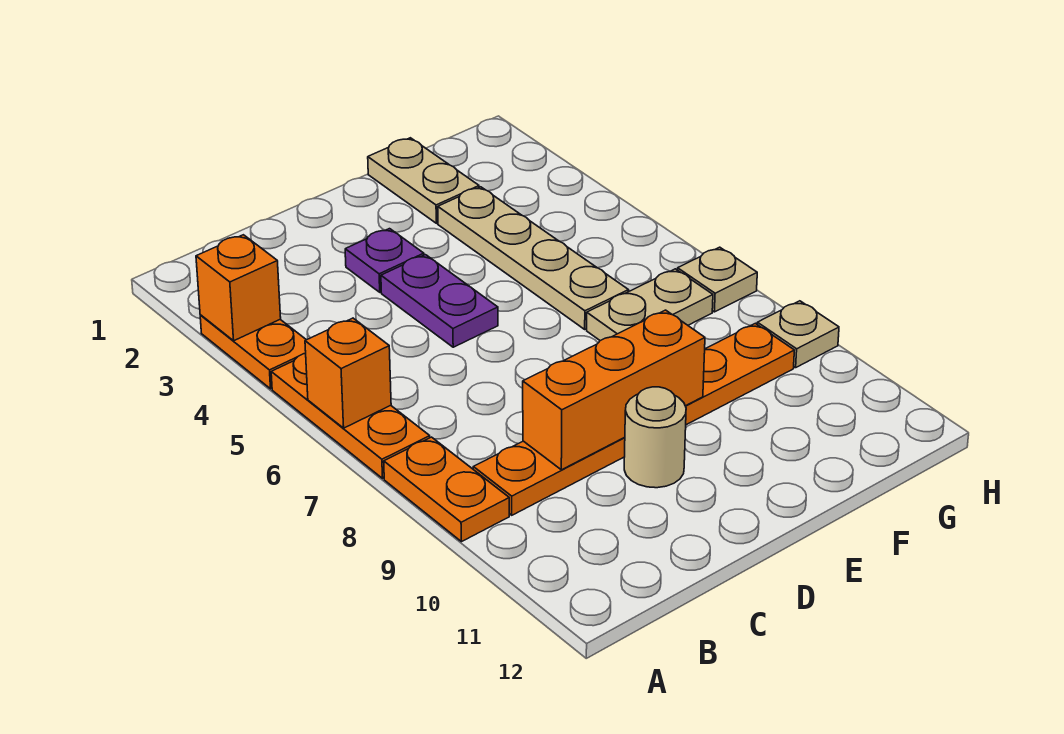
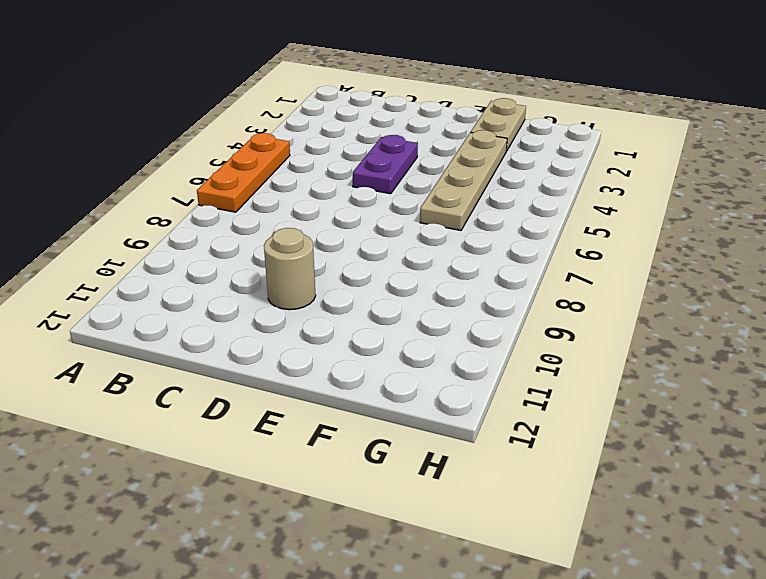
none -> orange plate A3:A4 level 1
none -> orange plate A8:A9 level 1
none -> orange plate B9:G9 level 1

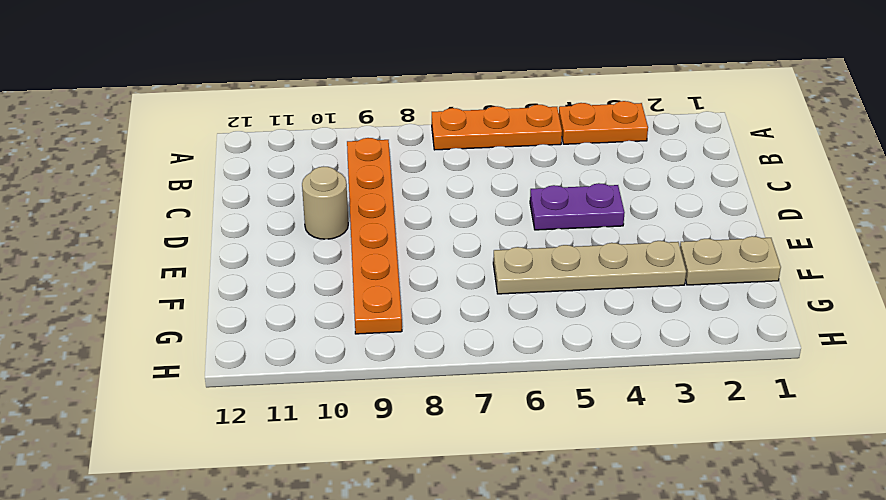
none -> orange plate A8:A9 level 1
none -> purple plate D3 level 1
none -> tan plate F7:G7 level 1

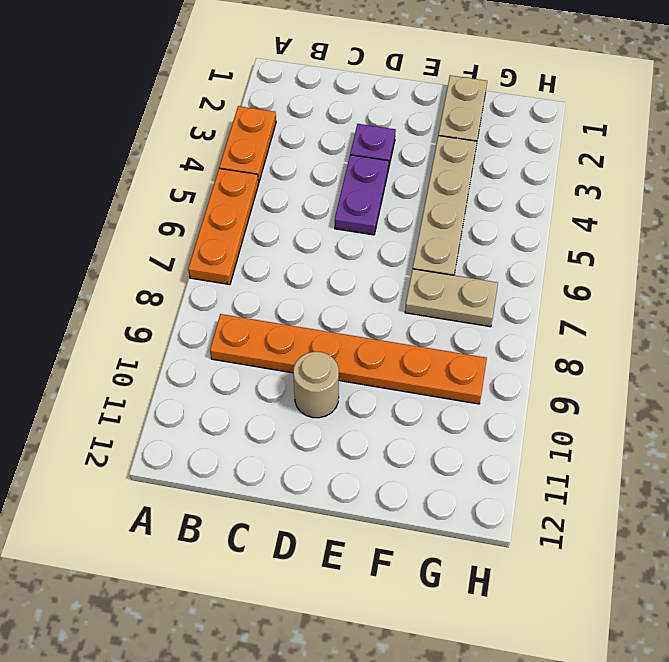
none -> orange plate A8:A9 level 1
none -> tan plate H7 level 1
none -> tan plate H9 level 1

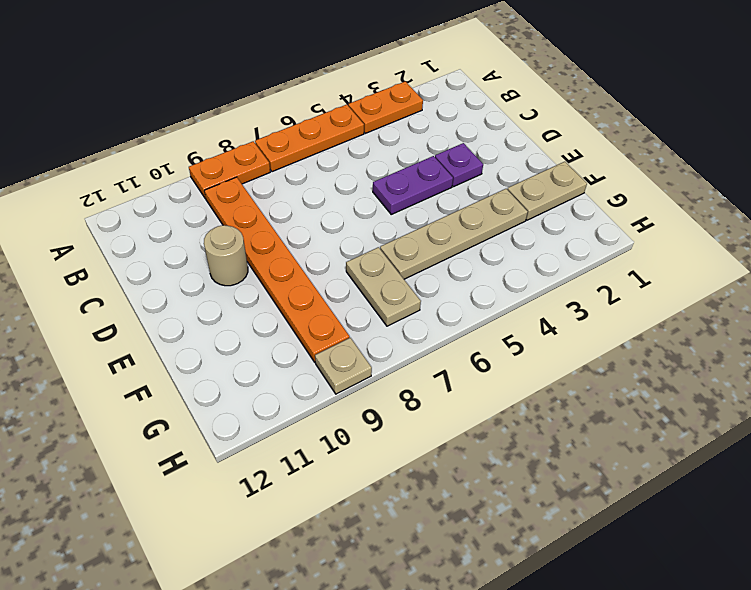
none -> tan plate H7 level 1
none -> orange brick A3 level 2
none -> orange brick A6 level 2

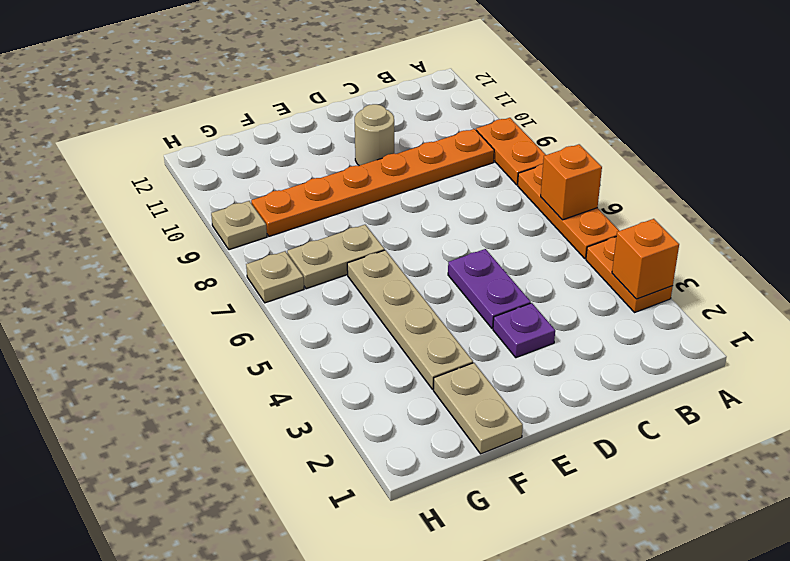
none -> orange brick C9:E9 level 2

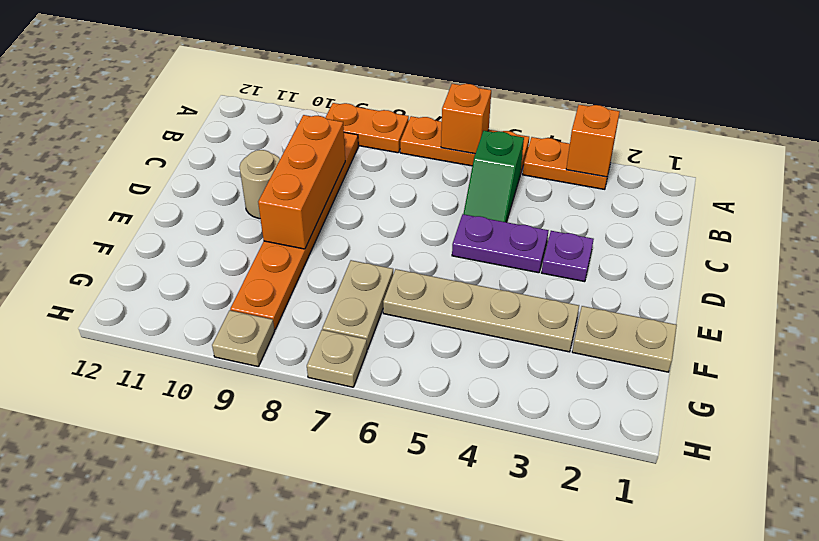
green slope B5:C5 level 1 top B -> none

